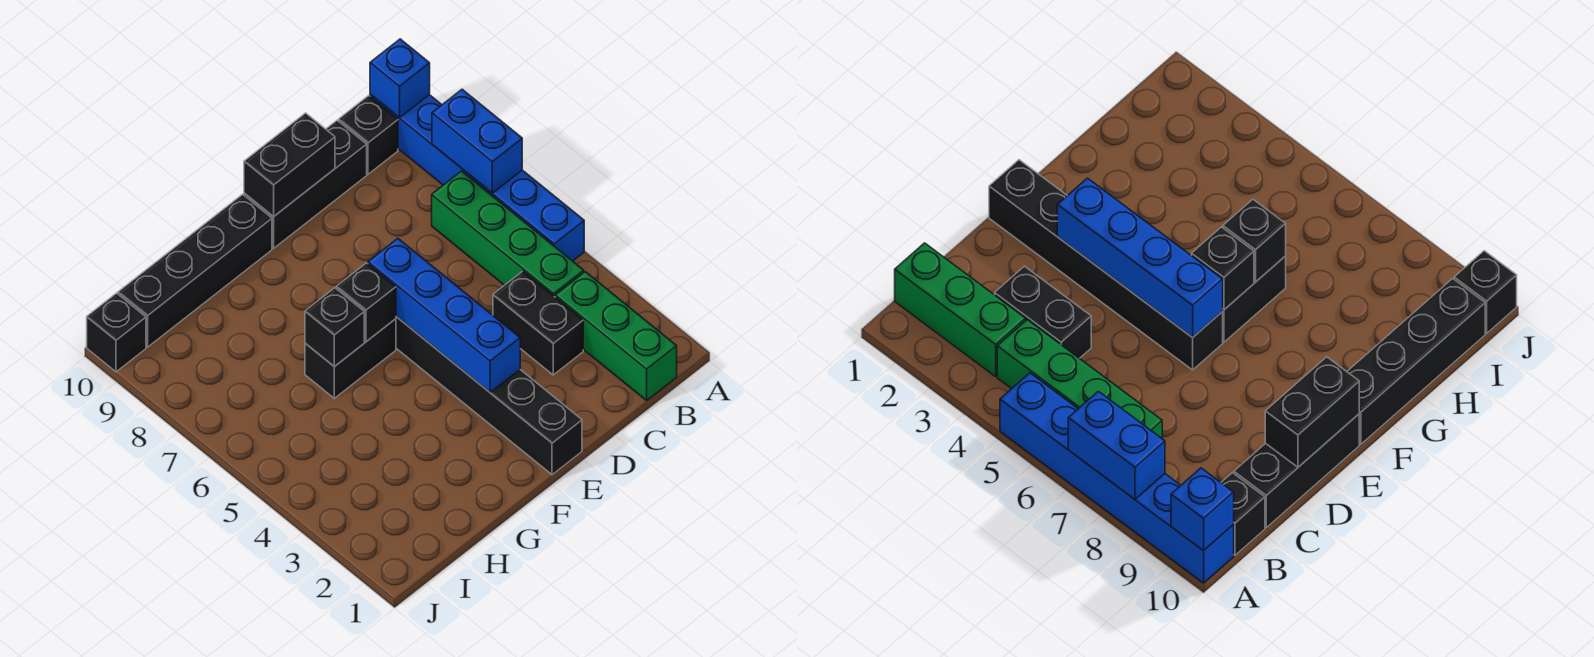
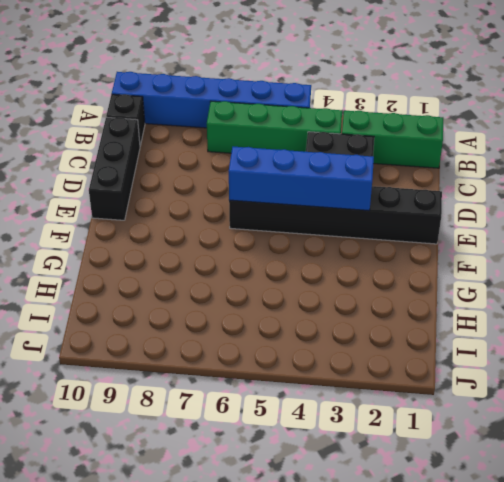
none -> black brick F6:G6 level 1
none -> black brick F10:I10 level 1
none -> black brick J10 level 1

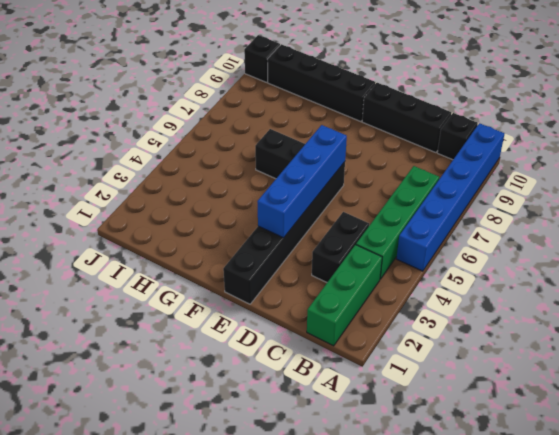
none -> blue brick A7:A8 level 2
none -> blue brick A10 level 2
none -> black brick D10:E10 level 2

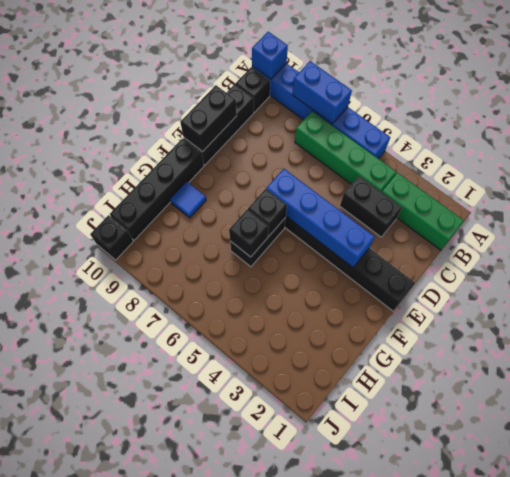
blue tile G9 level 1 -> none

